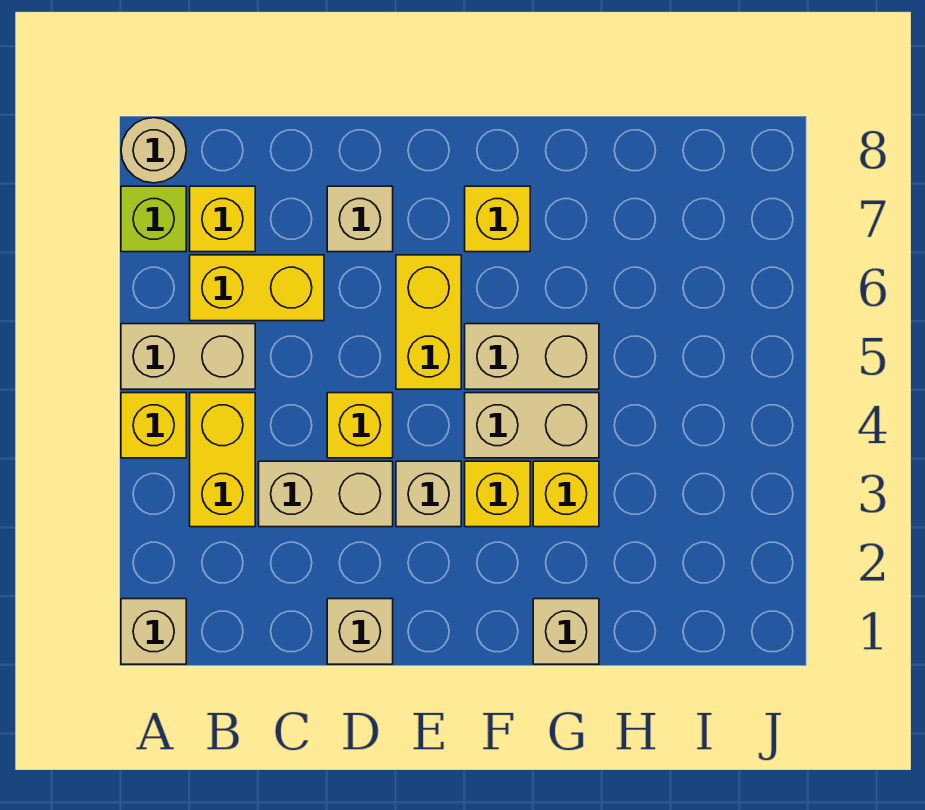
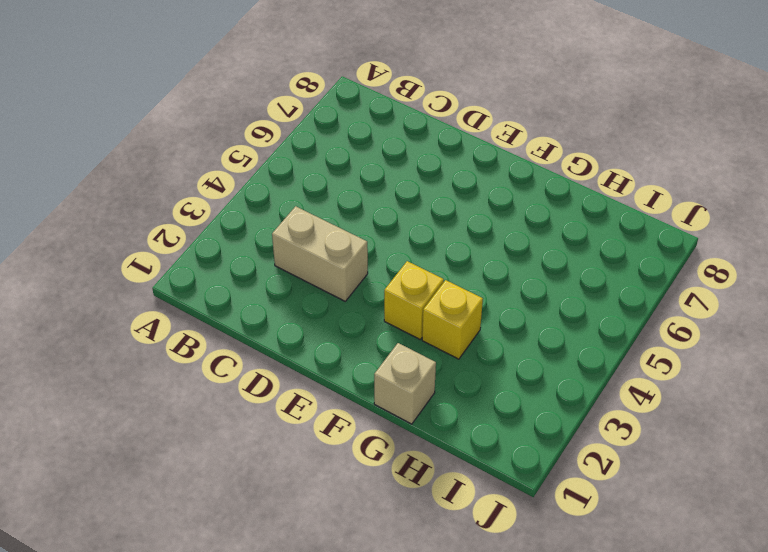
none -> tan brick A1 level 1
none -> yellow brick A4 level 1
none -> tan brick A5:B5 level 1

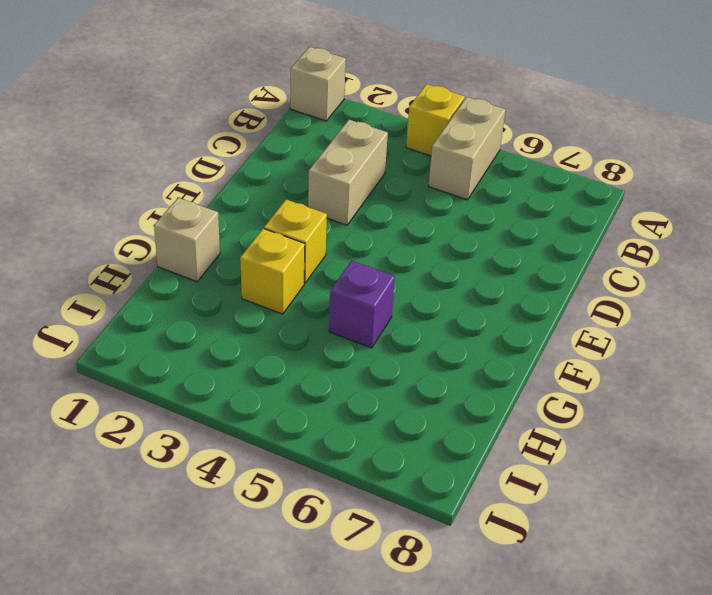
purple brick G5 level 1 -> tan brick F5:G5 level 1
none -> lime brick A7 level 1
none -> tan round brick A8 level 1
none -> yellow brick B3:B4 level 1

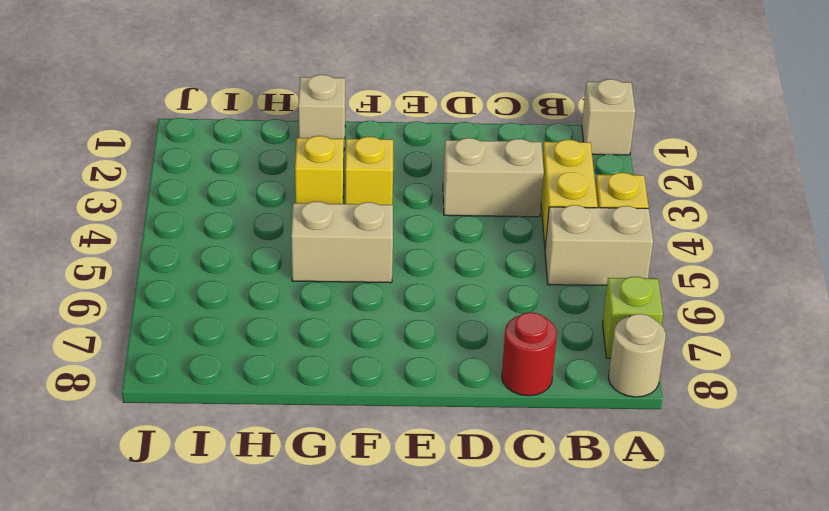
red round brick C8 level 1 -> none
none -> yellow brick B6:C6 level 1
none -> yellow brick B7 level 1
none -> tan brick D1 level 1

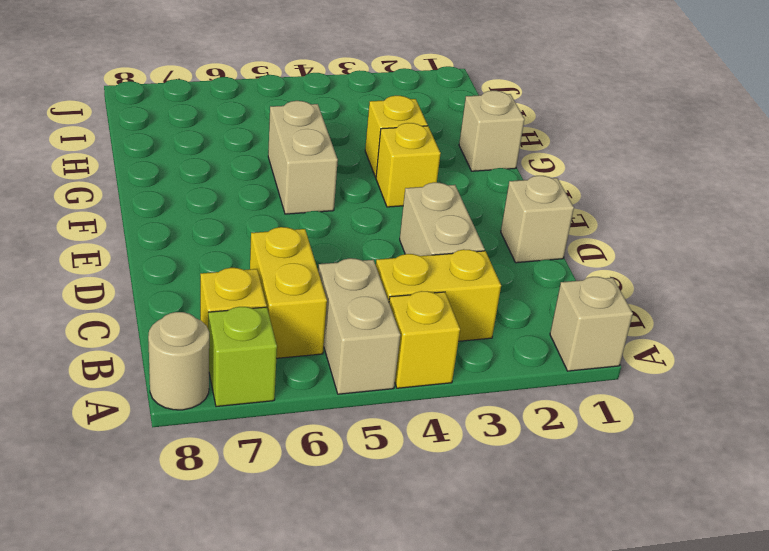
none -> yellow brick D4 level 1
none -> tan brick D7 level 1
none -> tan brick E3 level 1

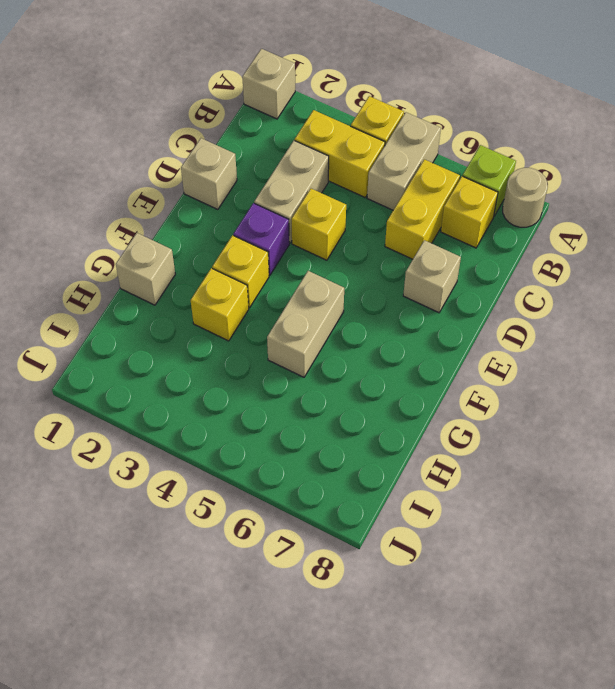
purple brick E3 level 1 -> tan brick E3 level 1
none -> yellow brick E5:E6 level 1
none -> tan brick F4:G4 level 1
none -> yellow brick F7 level 1

